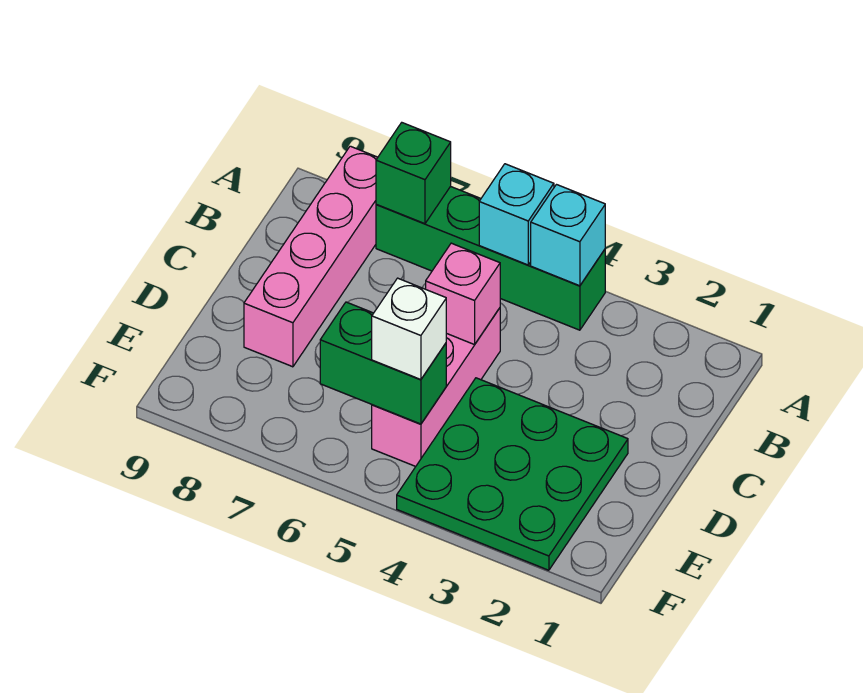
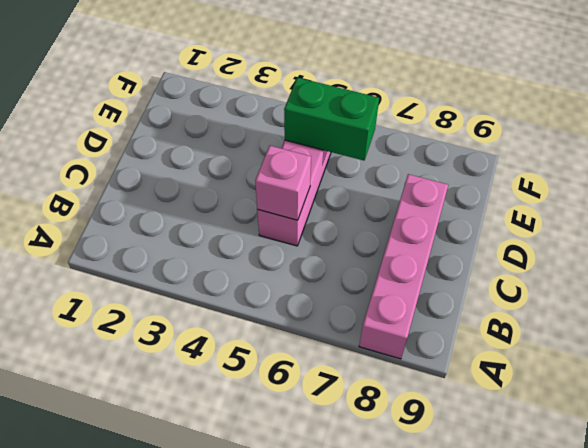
none -> green brick A4:A7 level 1
none -> green plate D2:F4 level 1

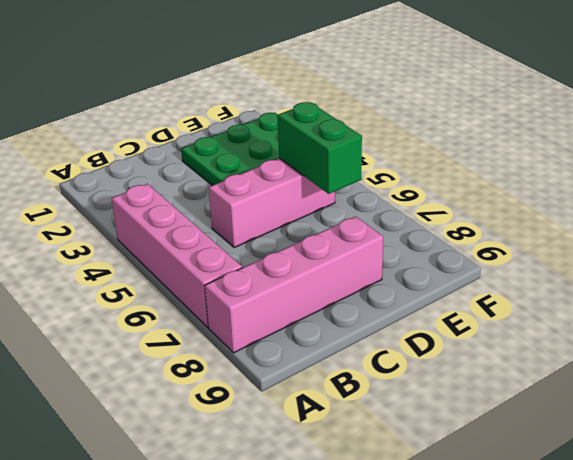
pink brick A4:A7 level 1 -> green brick A4:A7 level 1
none -> cyan brick A4 level 2
none -> cyan brick A5 level 2

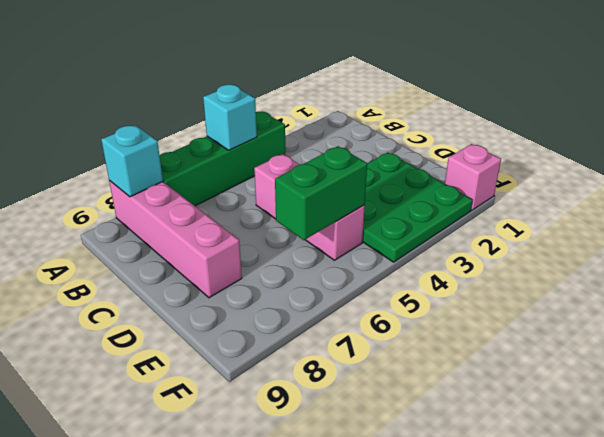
cyan brick A8 level 2 -> cyan brick A4 level 2
pink brick F1 level 1 -> pink brick C5 level 2
none -> green brick A7 level 2
none -> white brick E5 level 3

